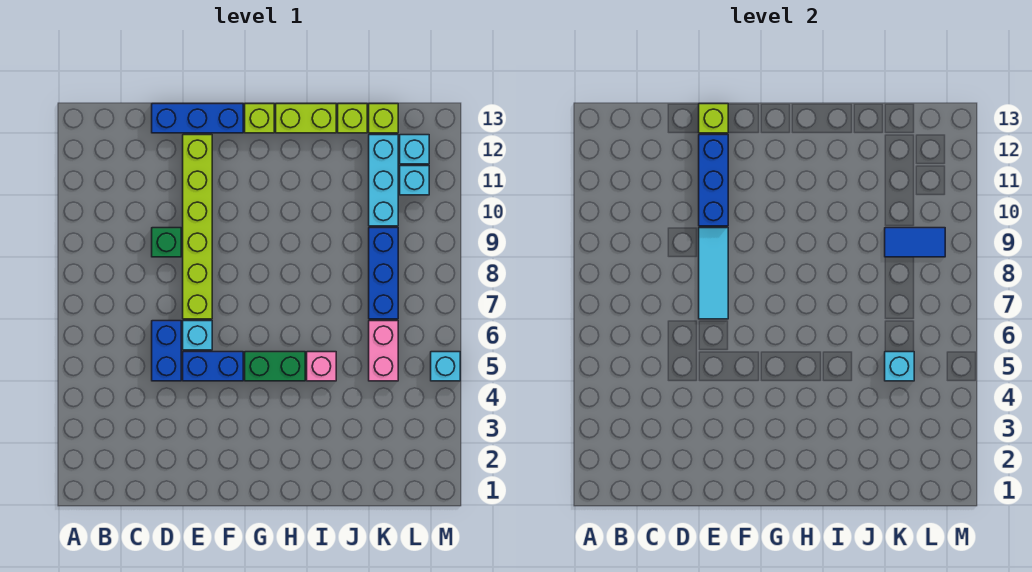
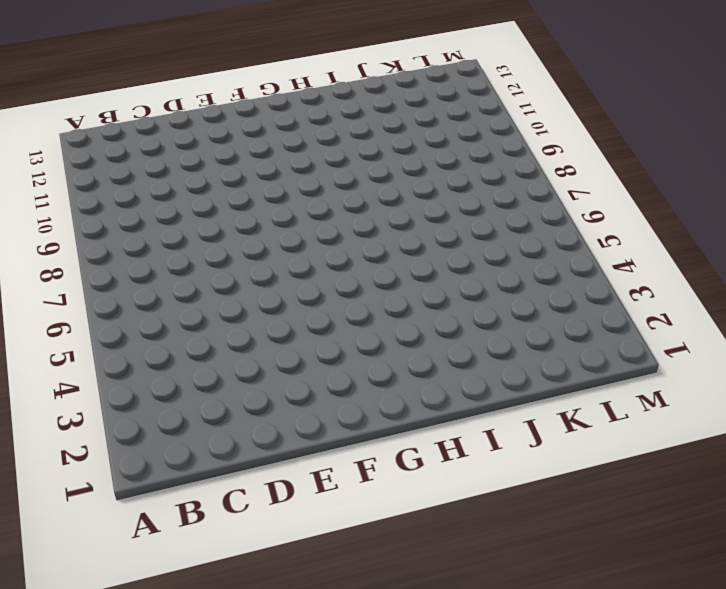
none -> blue brick D5:D6 level 1
none -> green brick D9 level 1
none -> blue brick D13:F13 level 1

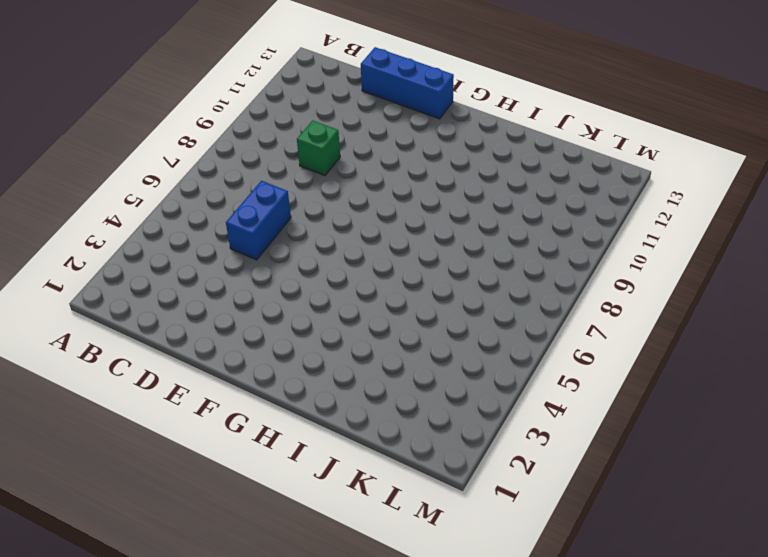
none -> blue brick E5:F5 level 1
none -> cyan brick E6 level 1
none -> lime brick E7:E12 level 1

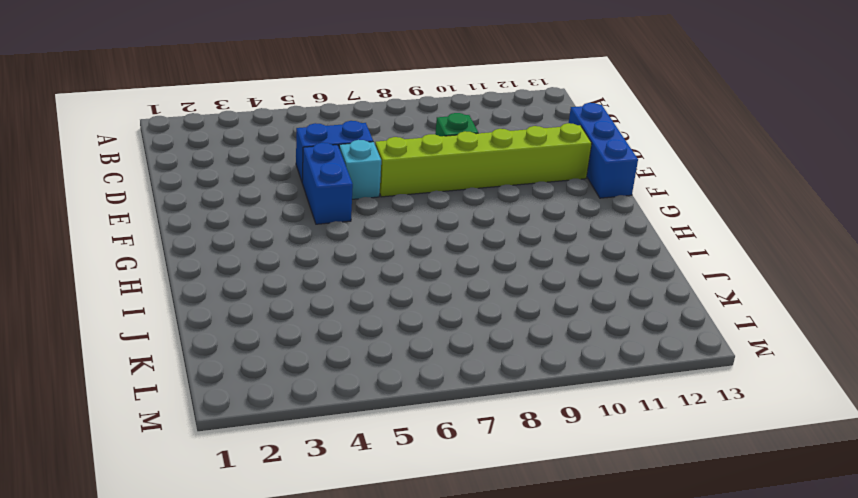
none -> green brick G5:H5 level 1
none -> lime brick G13 level 1
none -> lime brick H13:I13 level 1

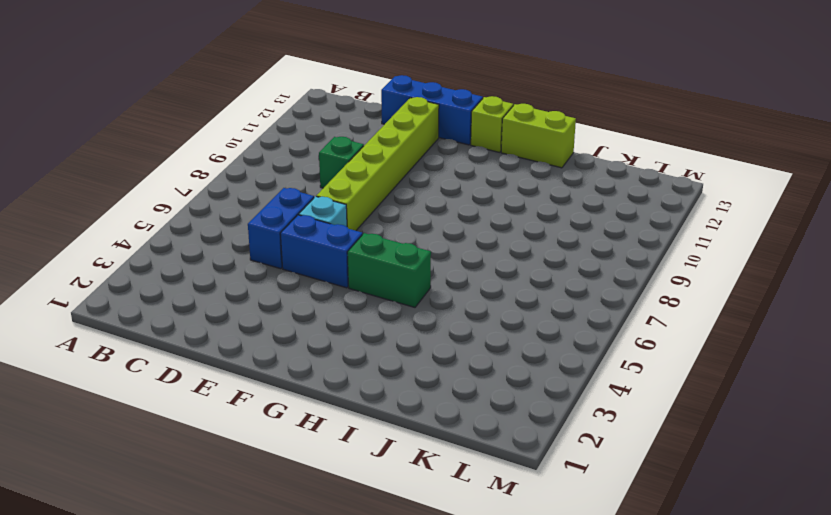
none -> pink brick I5 level 1
none -> lime brick J13 level 1
none -> pink brick K5:K6 level 1

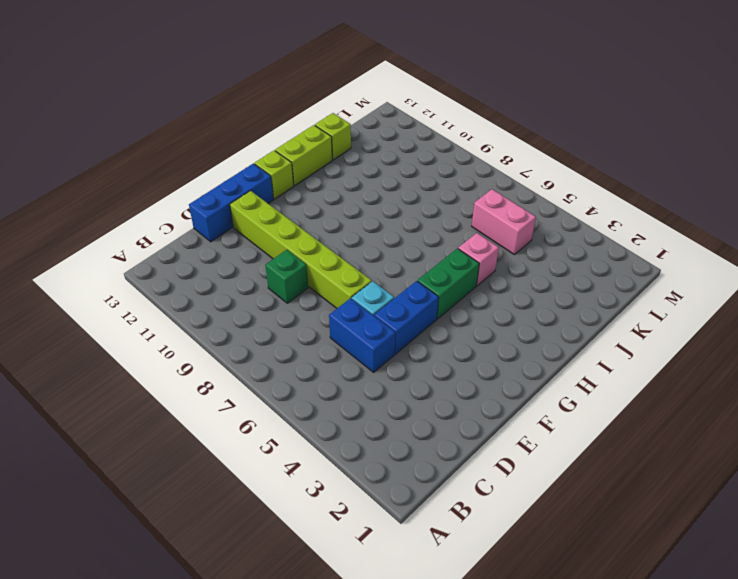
none -> blue brick K7:K9 level 1
none -> cyan brick K10:K12 level 1
none -> lime brick K13 level 1

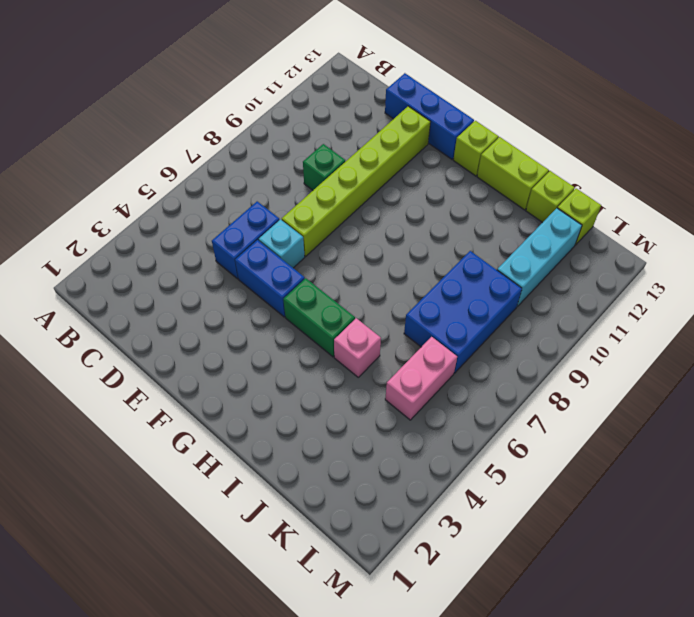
blue brick J7:K9 level 1 -> blue brick K7:K9 level 1
none -> cyan brick L11 level 1
none -> cyan brick L12 level 1
none -> cyan brick M5 level 1

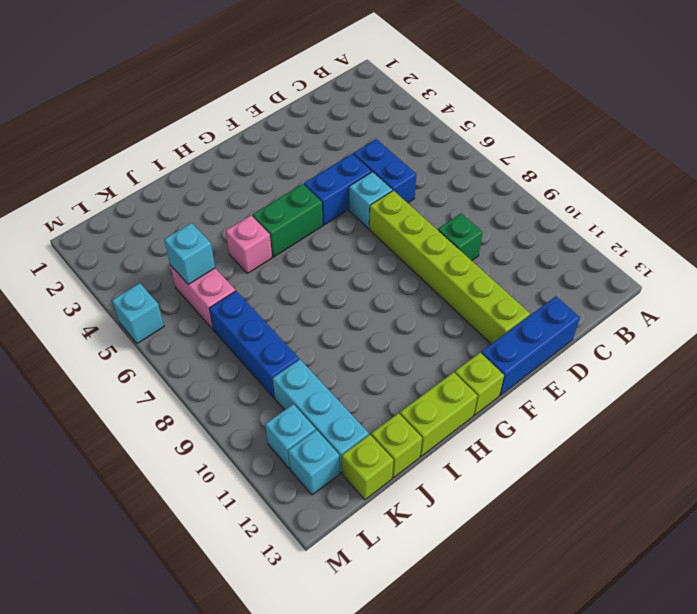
none -> cyan tile E7:E9 level 2
none -> blue brick E10:E12 level 2
none -> lime brick E13 level 2

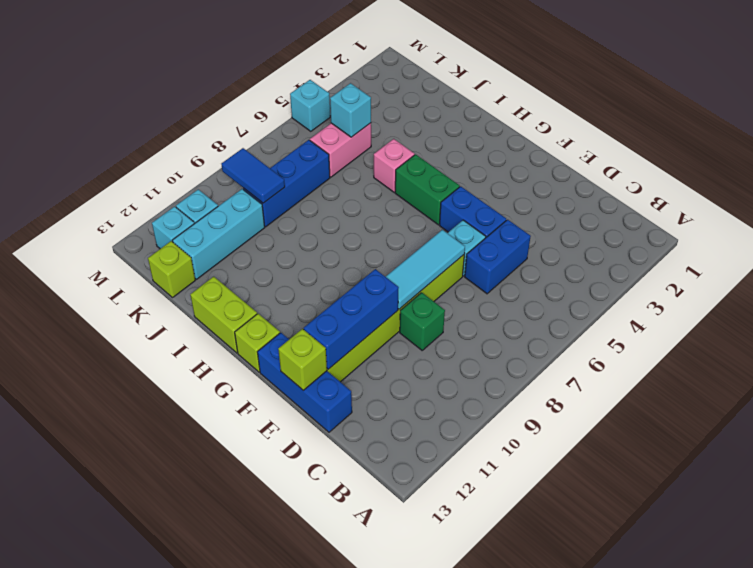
none -> lime brick J13 level 1

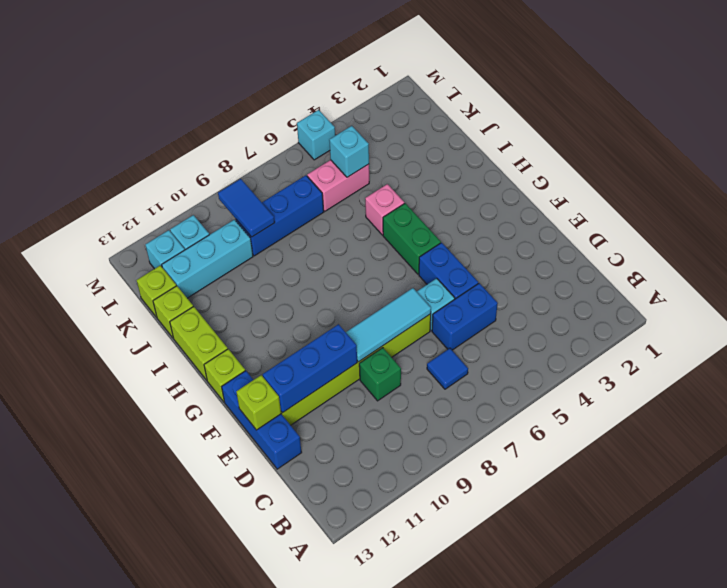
blue tile C7 level 1 -> none

